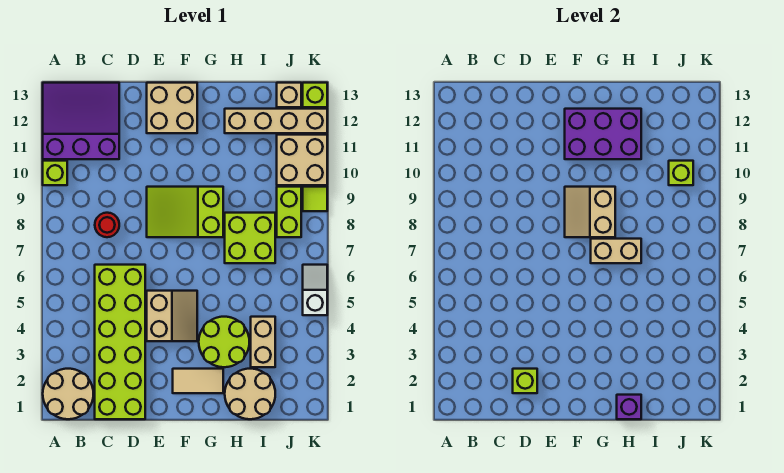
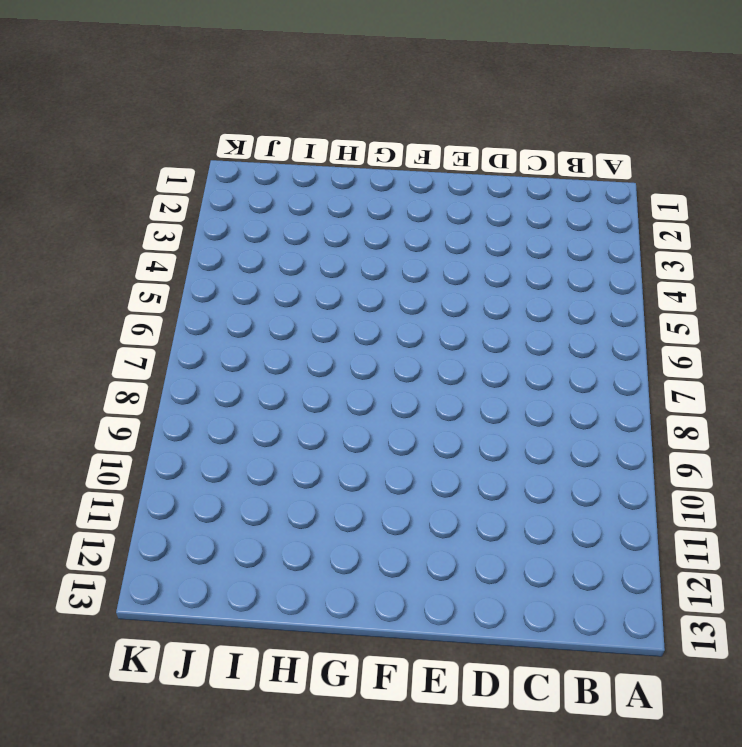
none -> tan round brick A1:B2 level 1
none -> lime brick A10 level 1
none -> purple slope A11:C13 level 1 top 11

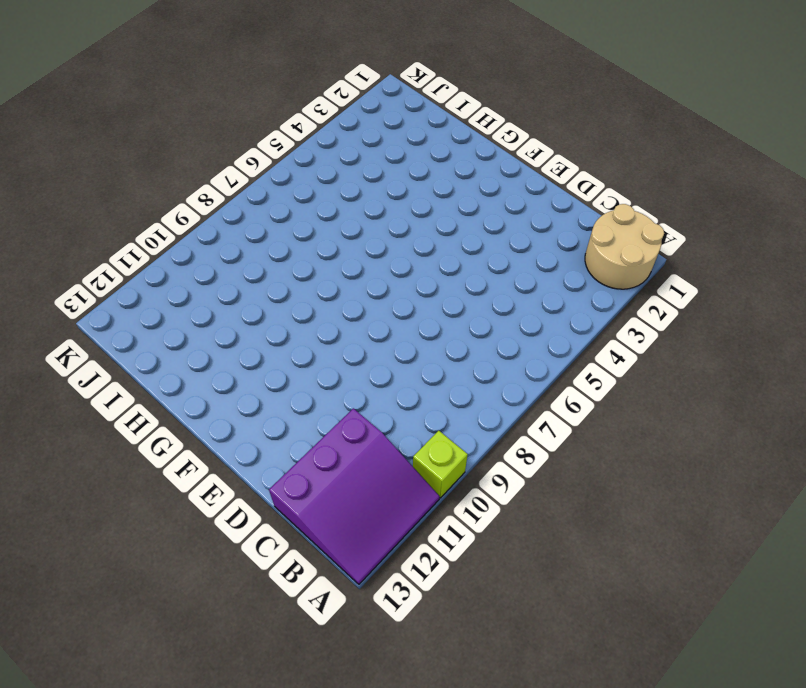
purple slope A11:C13 level 1 top C -> purple slope A11:C13 level 1 top 11
none -> lime brick C1:D6 level 1
none -> red round brick C8 level 1
none -> tan slope E4:F5 level 1 top E

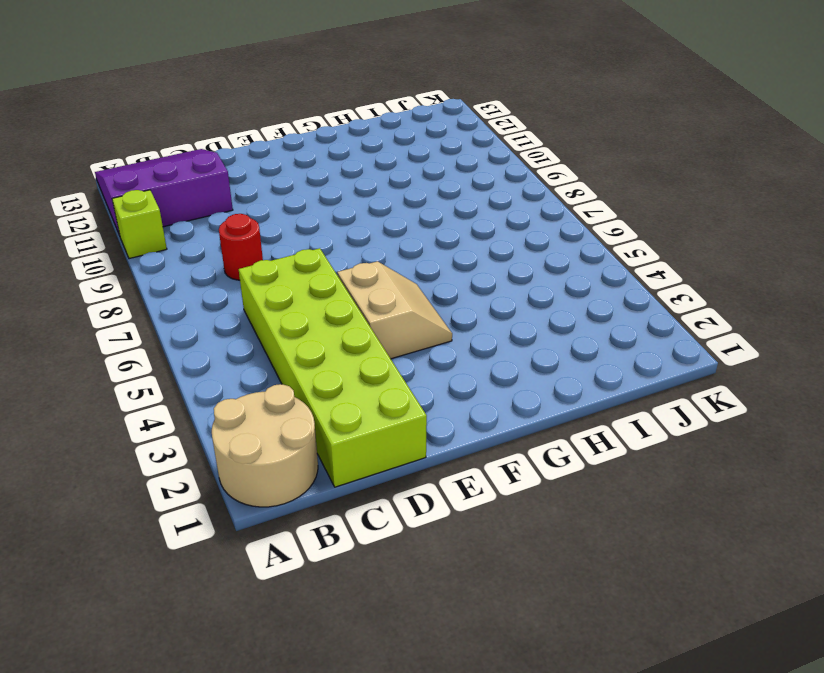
none -> lime slope E8:G9 level 1 top G
none -> tan brick E12:F13 level 1
none -> tan tile F2:G2 level 1

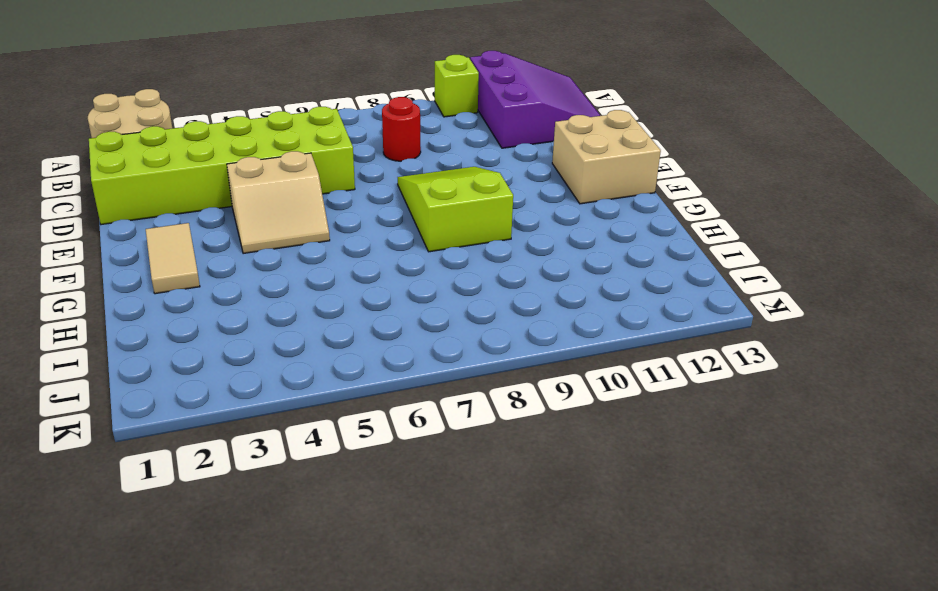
none -> lime round brick G3:H4 level 1
none -> tan round brick H1:I2 level 1
none -> lime brick H7:I8 level 1

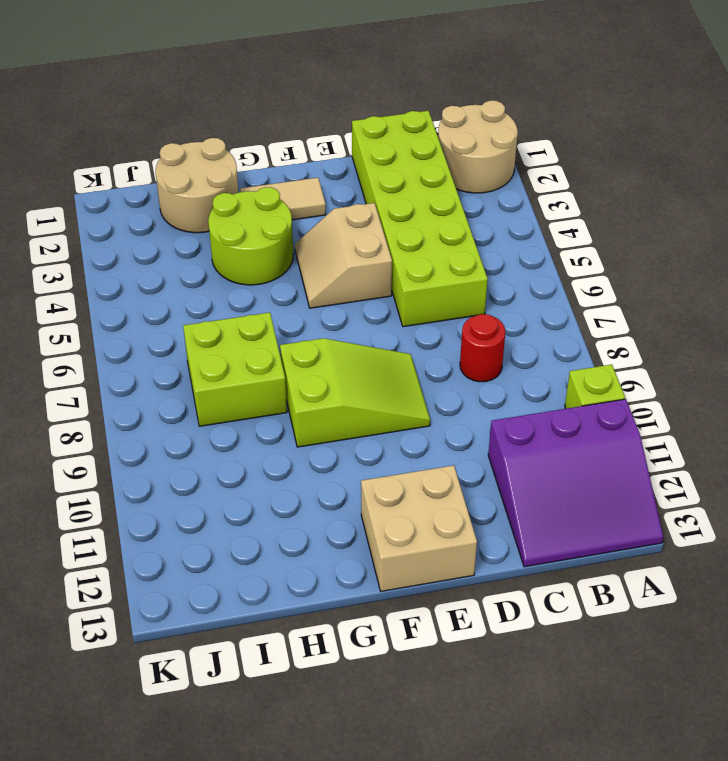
none -> tan brick H12:K12 level 1
none -> tan brick I3:I4 level 1
none -> lime brick J8:J9 level 1

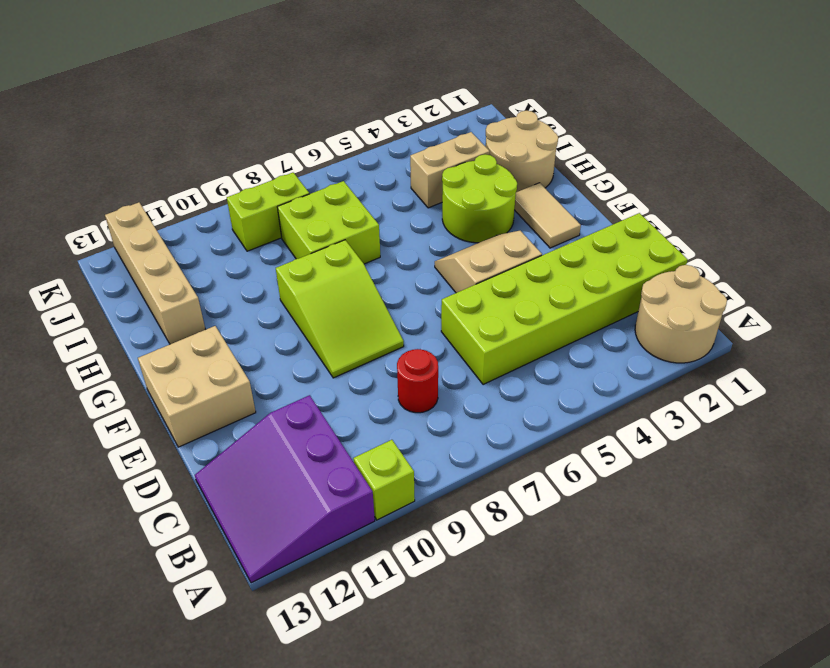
none -> tan brick J10:K11 level 1
none -> tan brick J13 level 1
none -> white slope K5:K6 level 1 top 5

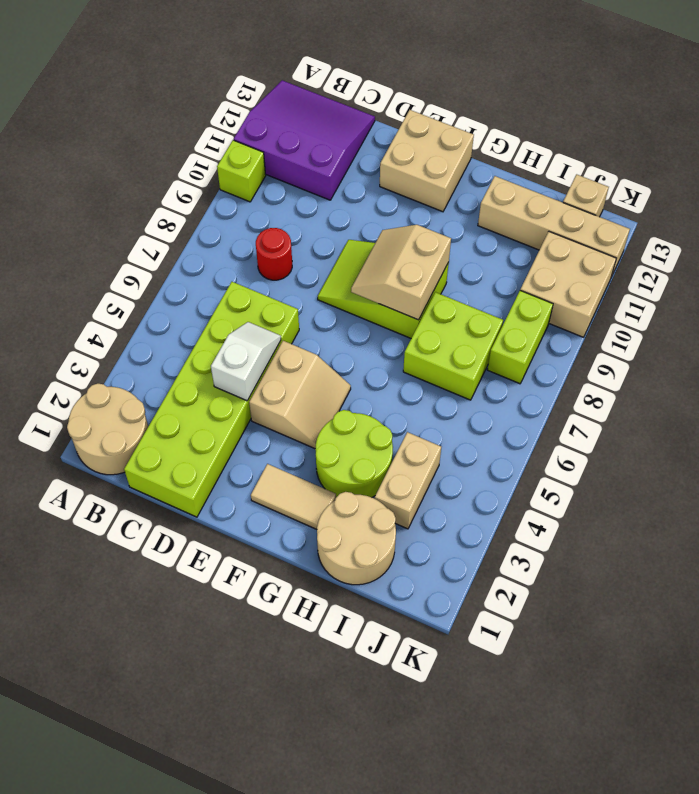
white slope D4:D5 level 2 top 4 -> white slope K5:K6 level 1 top 5
none -> lime tile K9 level 1
none -> lime brick K13 level 1
none -> lime brick D2 level 2

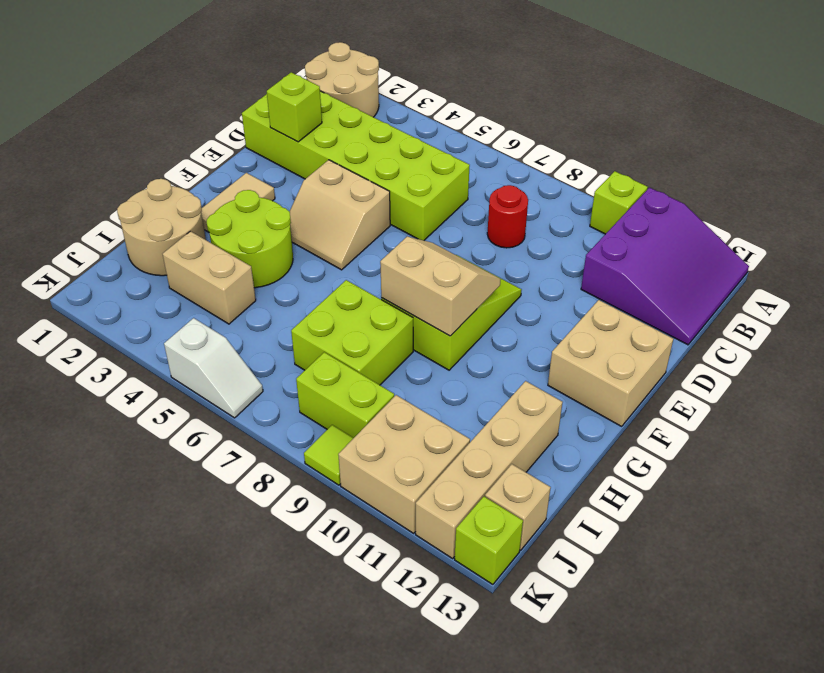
none -> purple brick F11:H12 level 2
none -> tan brick G7:H7 level 2
none -> purple brick H1 level 2

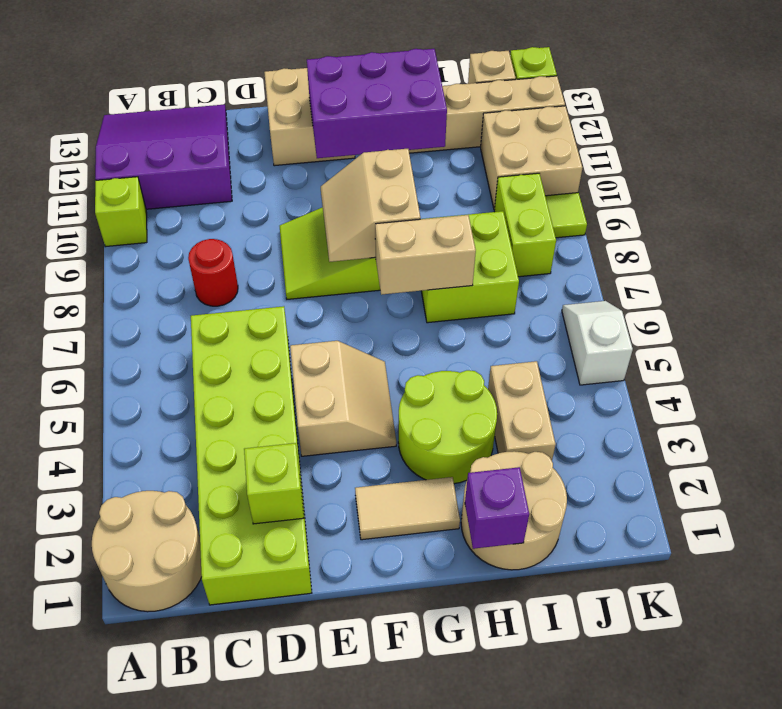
none -> lime brick J10 level 2

